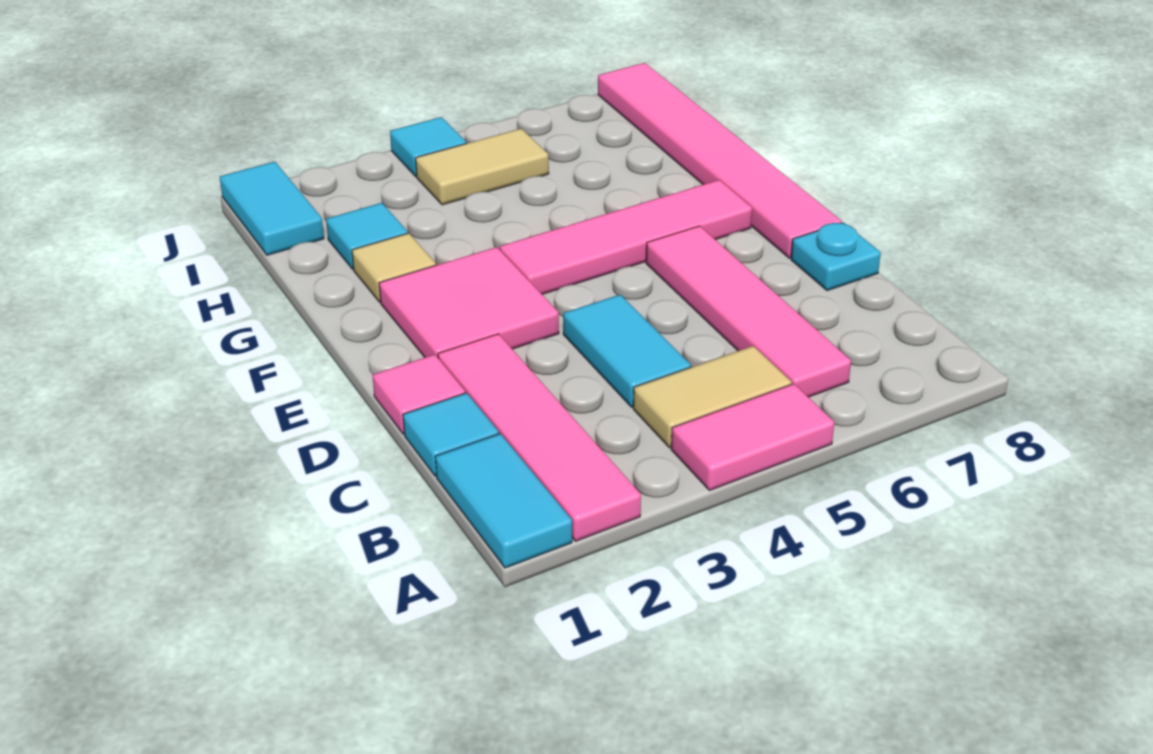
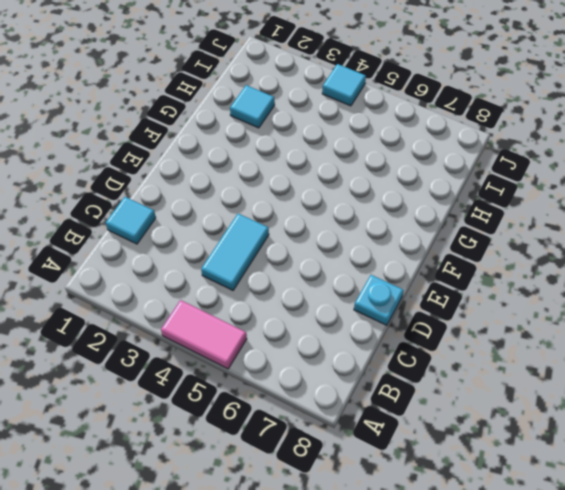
none -> cyan tile A1:B1 level 1
none -> pink tile A2:D2 level 1
none -> tan tile B4:B5 level 1

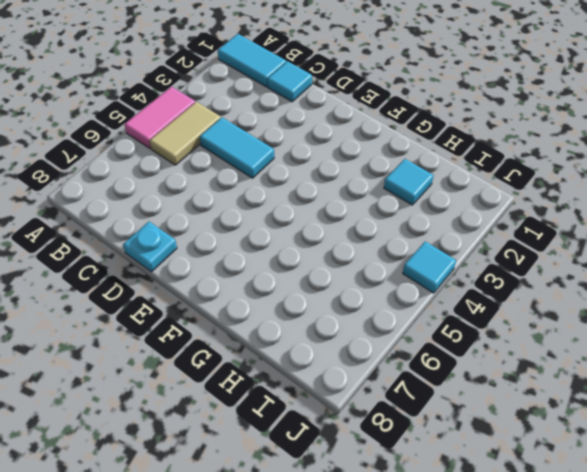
none -> pink tile A2:D2 level 1
none -> pink tile B6:E6 level 1
none -> pink tile D1 level 1

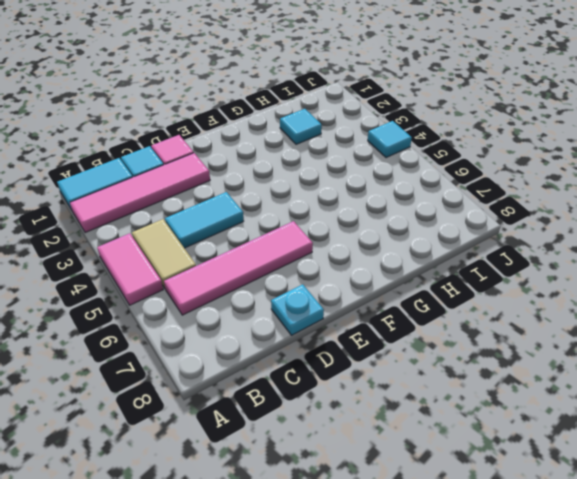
none -> pink tile E2:F3 level 1
none -> pink tile E8:J8 level 1
none -> pink tile F4:F7 level 1

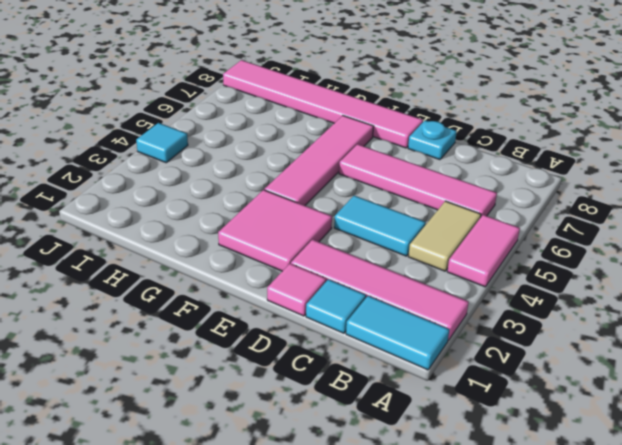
none -> tan tile G2 level 1
none -> cyan tile H2 level 1
none -> cyan tile I1:J1 level 1

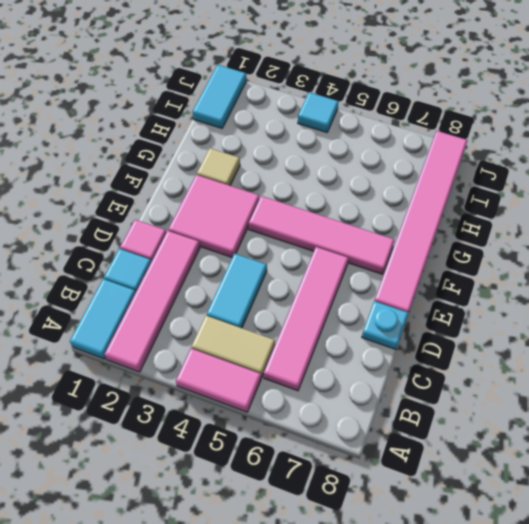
none -> cyan tile H2 level 1
none -> tan tile I4:I5 level 1

